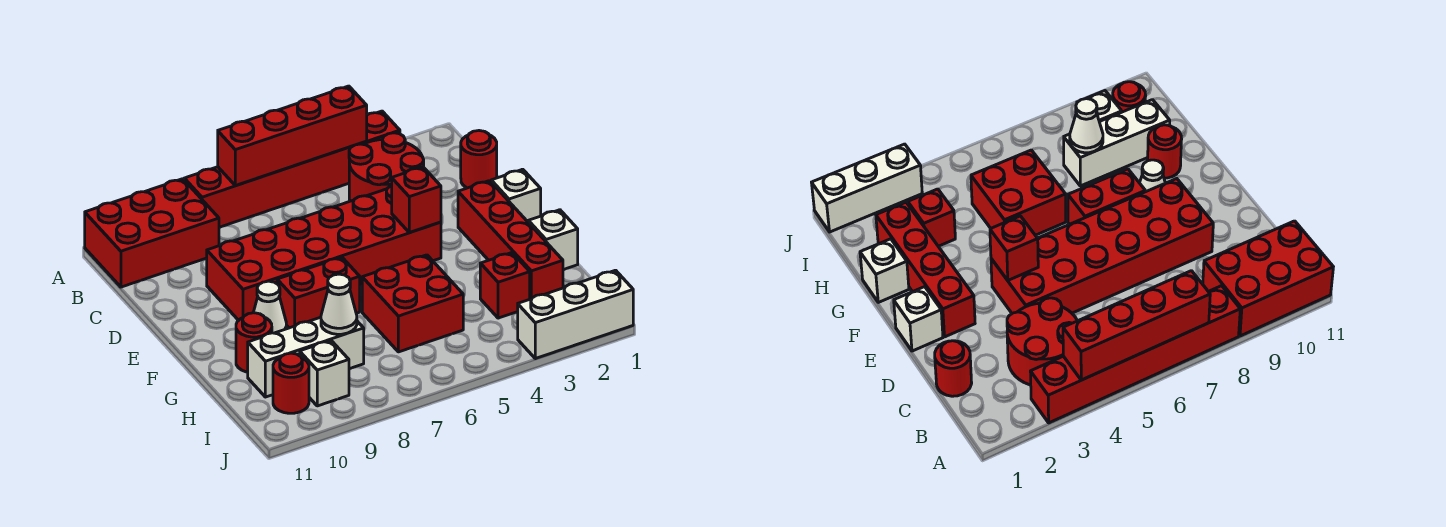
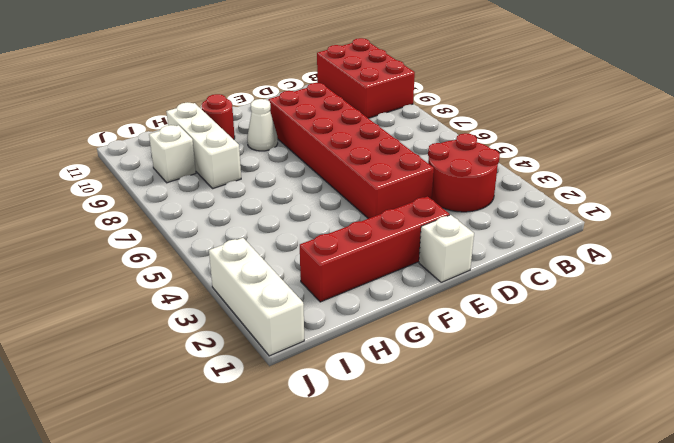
none -> red brick A3:A8 level 1
none -> red round brick C1 level 1
none -> red brick F7:F8 level 1

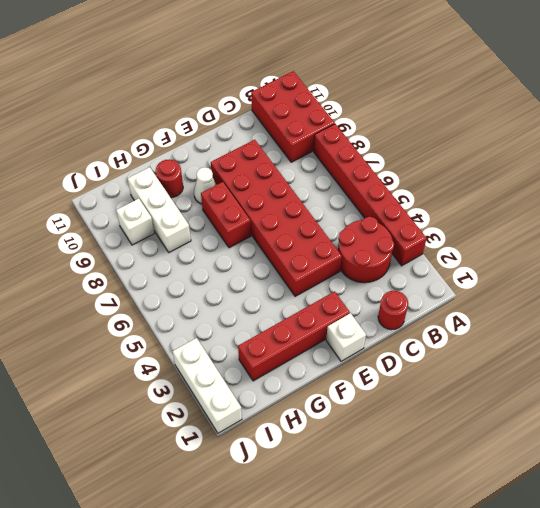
none -> white brick G1 level 1
none -> red brick G5:H6 level 1
none -> red brick H3 level 1

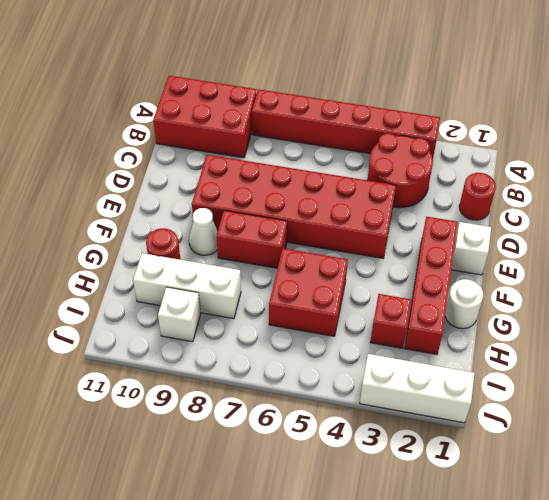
white round brick G1 level 1 -> white brick G1 level 1
none -> red round brick I10 level 1
none -> red brick A4:A7 level 2
none -> red brick E4 level 2

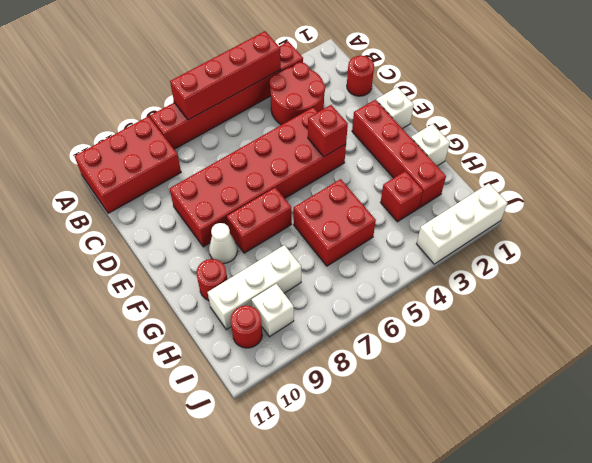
none -> white cone H8 level 2

